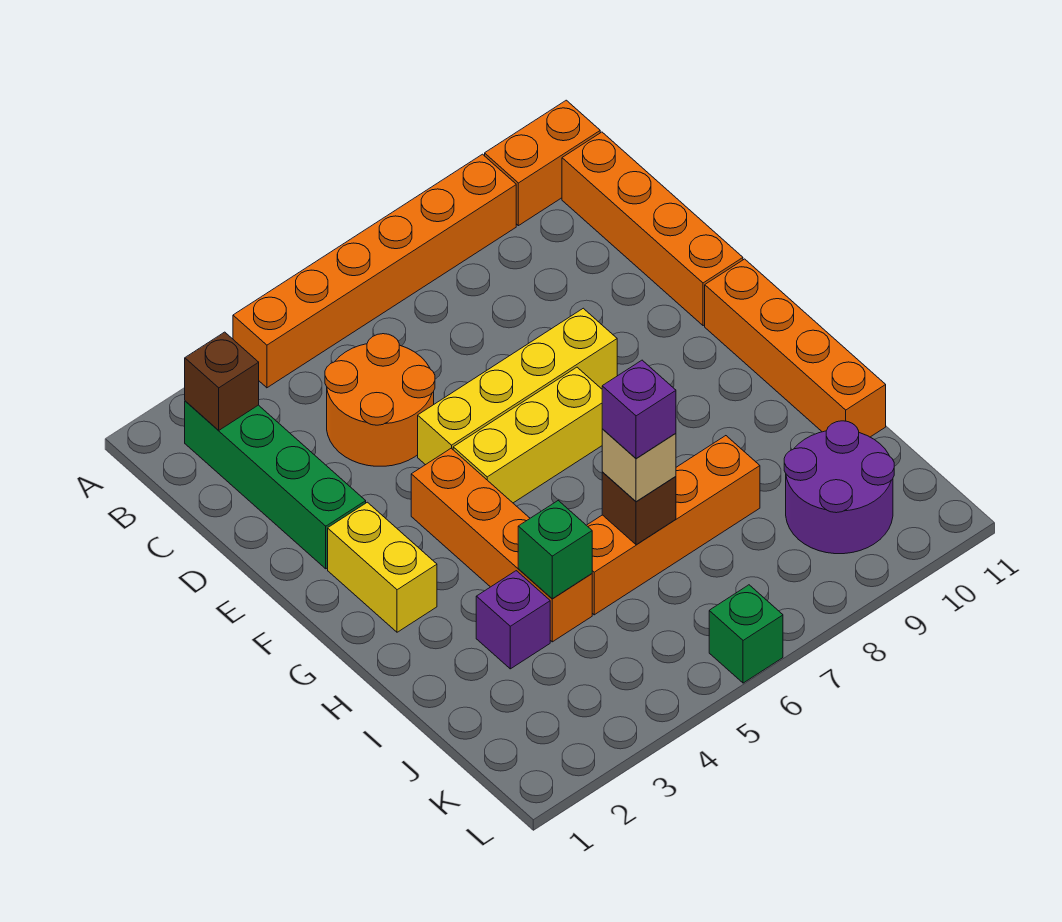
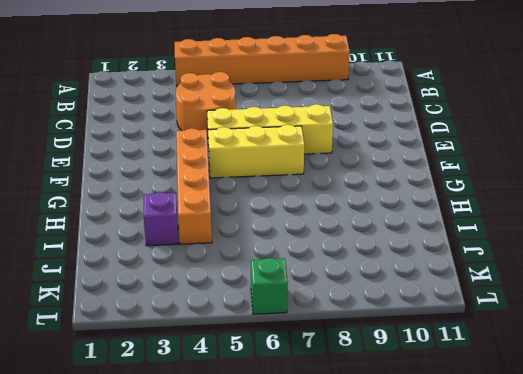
none -> orange brick A10:A11 level 1
none -> green brick B2:E2 level 1
none -> orange brick B11:E11 level 1

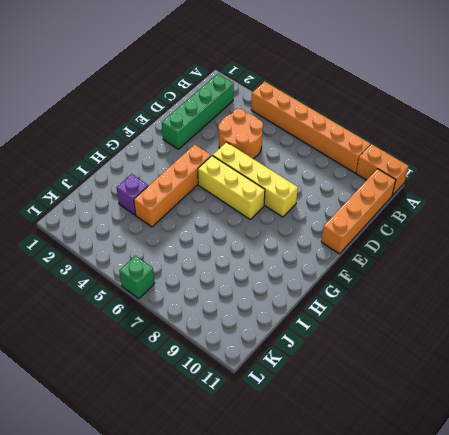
none -> yellow brick F2:G2 level 1
none -> orange brick F11:I11 level 1
none -> orange brick I5:I8 level 1

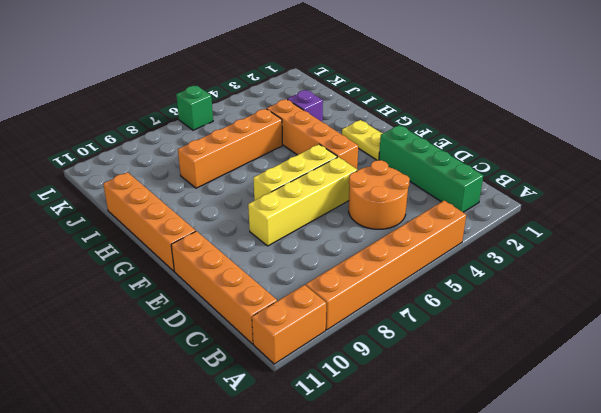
yellow plate F2:G2 level 1 -> yellow brick F2:G2 level 1
none -> purple round brick J9:K10 level 1
none -> brown brick B2 level 2
none -> green brick I4 level 2

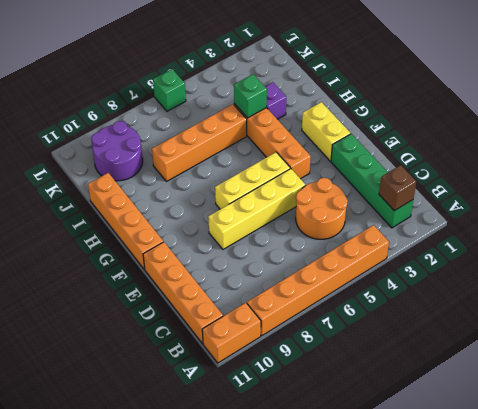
none -> brown brick I6 level 2
none -> tan brick I6 level 3
none -> purple brick I6 level 4

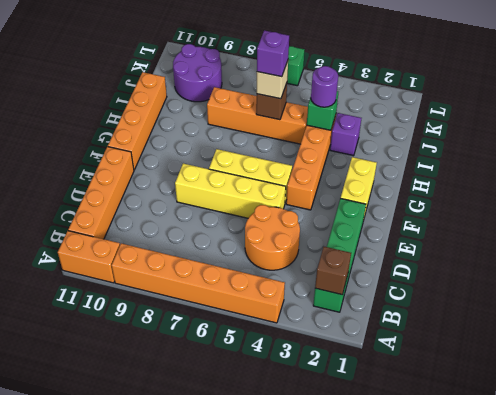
purple round brick I4 level 3 -> none

